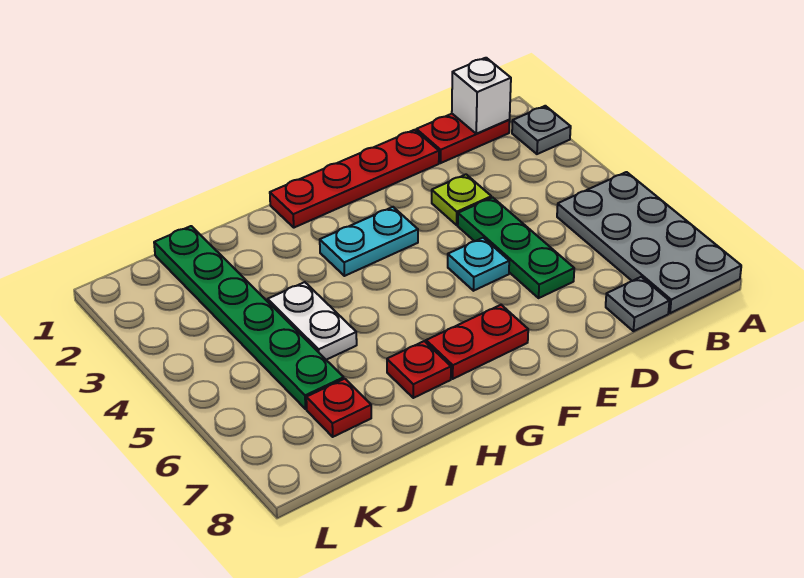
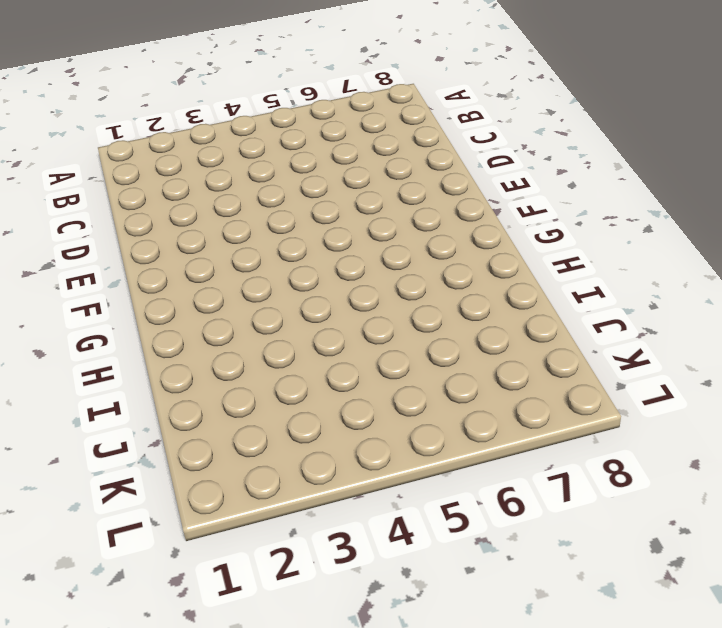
none -> grey plate A2 level 1
none -> grey plate A5:B8 level 1
none -> red plate B1:C1 level 1

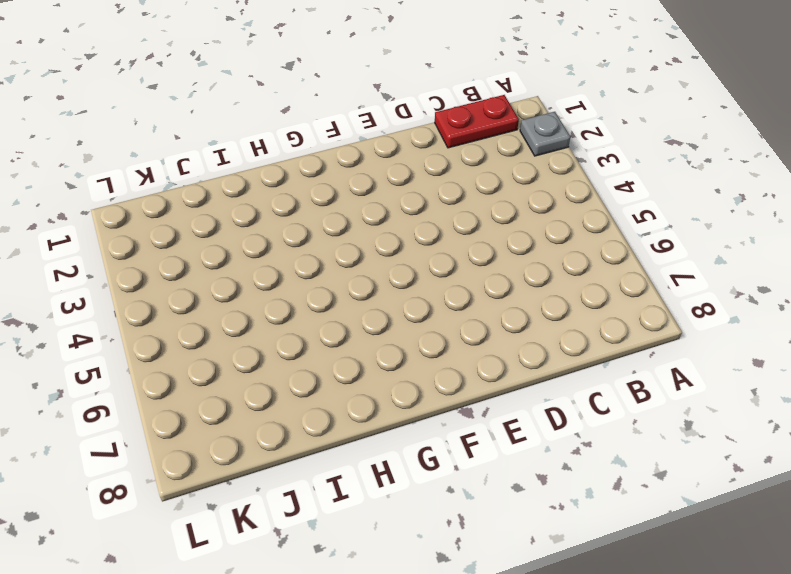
none -> grey plate A5:B8 level 1
none -> grey plate C8 level 1
none -> red plate D1:G1 level 1

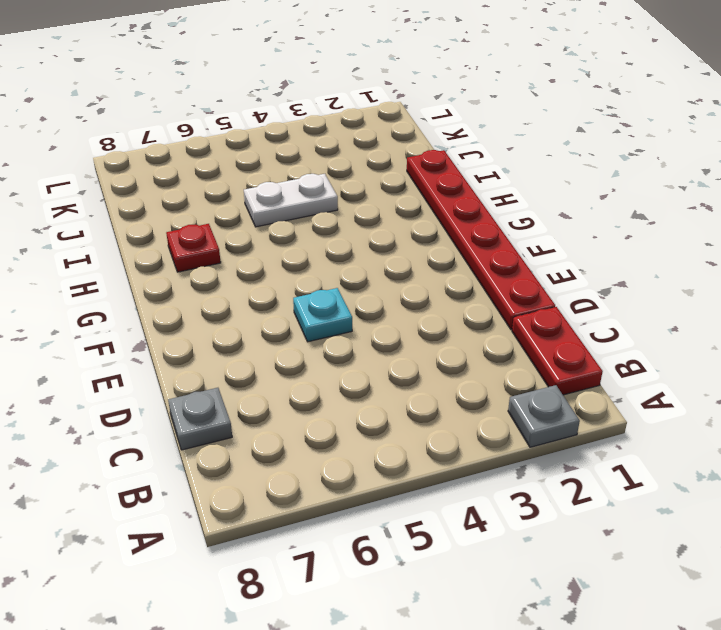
red plate D1:I1 level 1 -> red plate D1:G1 level 1
none -> grey plate A5:B8 level 1
none -> lime plate D3 level 1
none -> green plate D4:D6 level 1

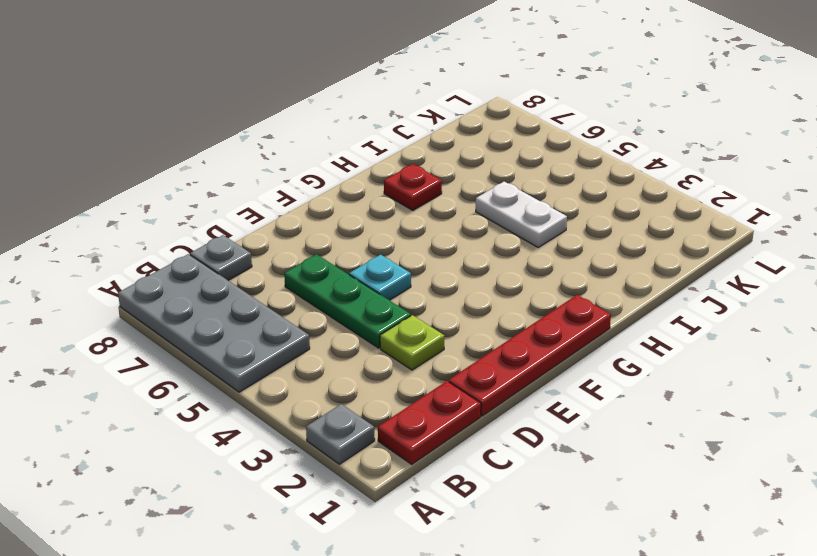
none -> cyan plate F3:G3 level 1
none -> red plate F7:G7 level 1
none -> green plate J1:J6 level 1

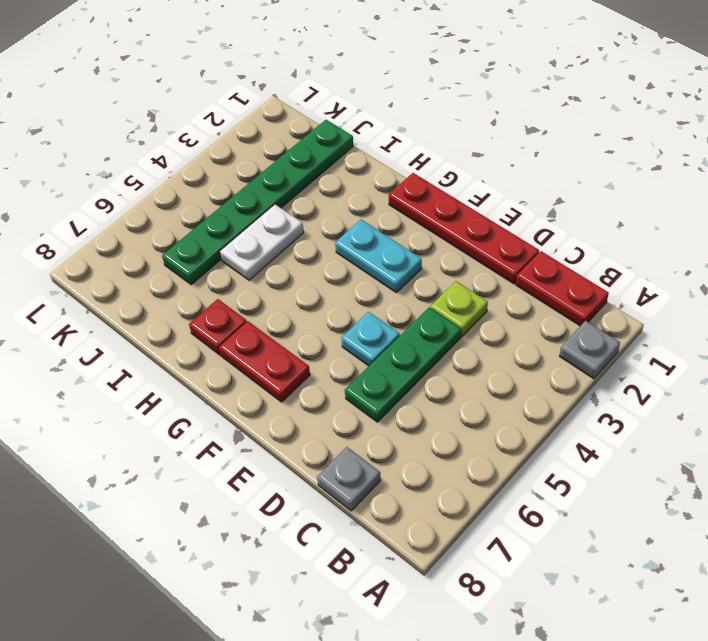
none -> grey plate A5:B8 level 1
none -> red plate J7 level 1
none -> white brick B1 level 2

